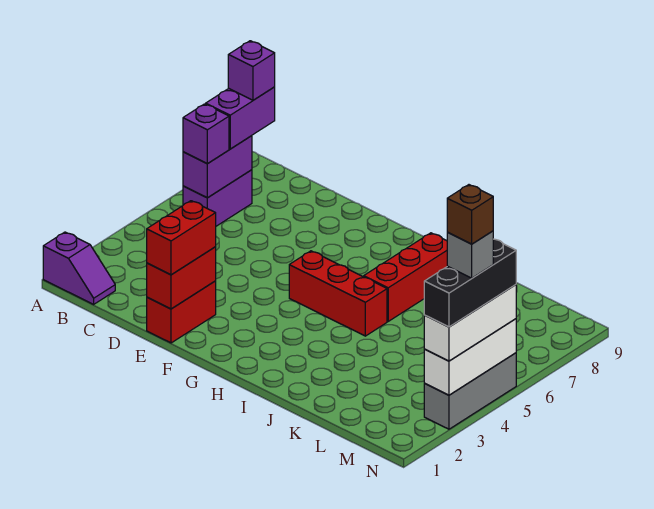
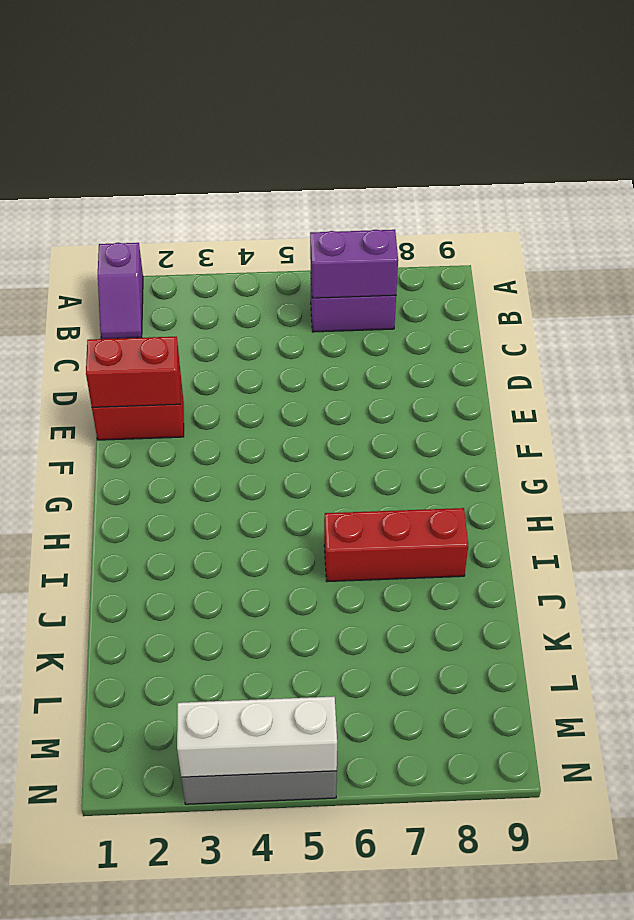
none -> red brick G5:I5 level 1
none -> purple brick B6 level 3
none -> purple brick B7:B8 level 3

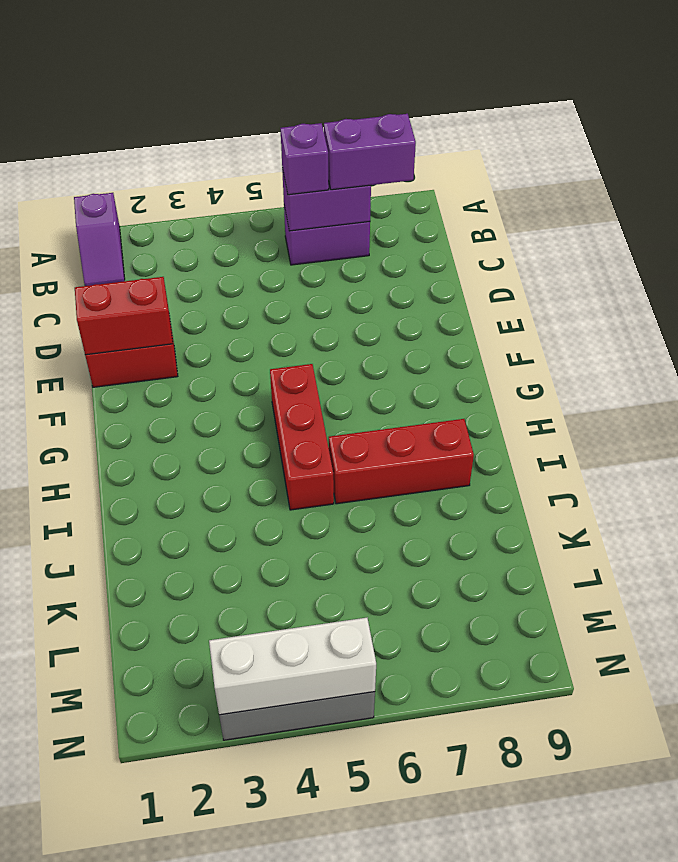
none -> red brick E1:E2 level 3
none -> white brick N3:N5 level 3
none -> purple brick B8 level 4

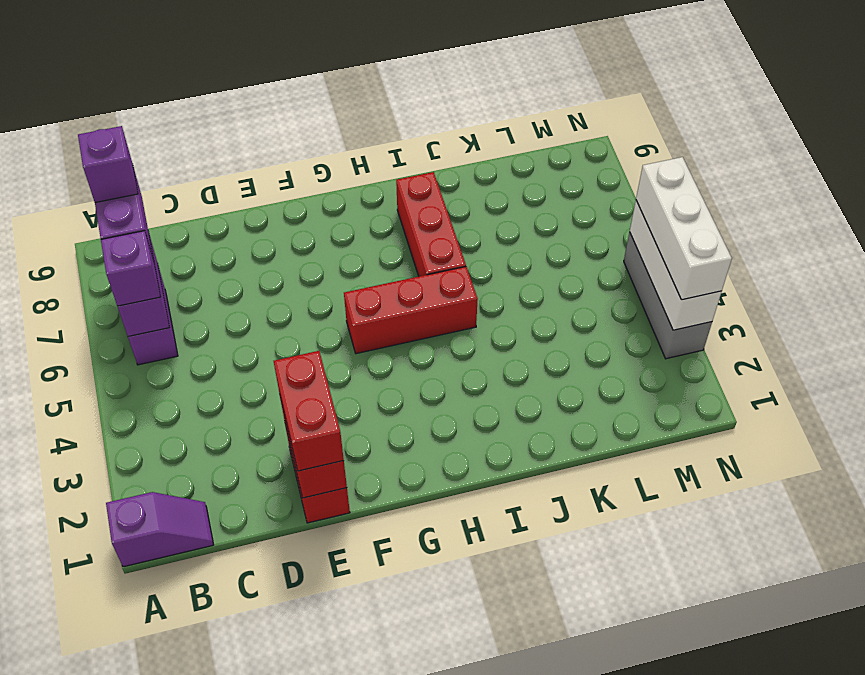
none -> black brick N3:N5 level 4
none -> grey brick N4 level 5
none -> brown brick N4 level 6

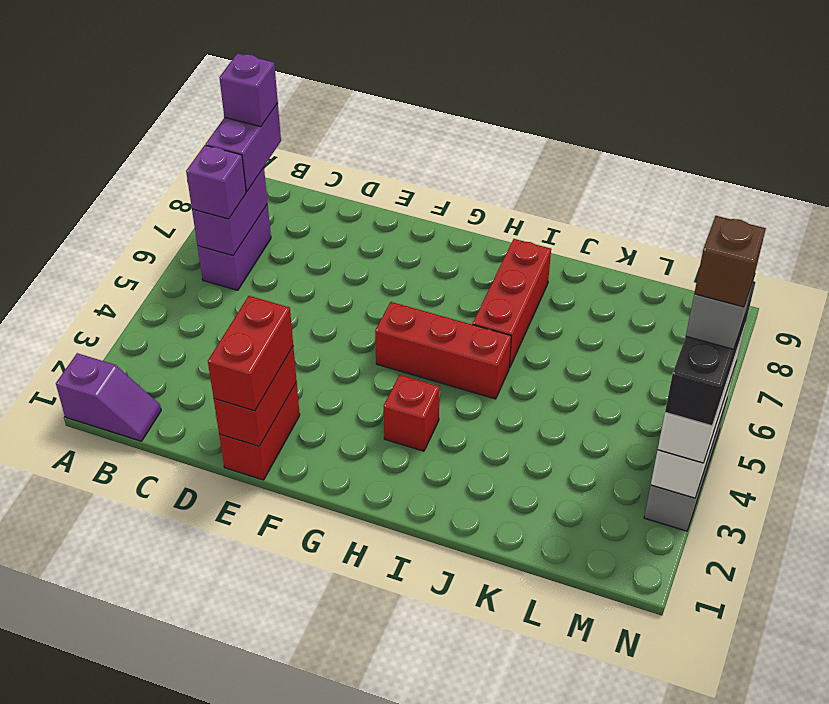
red brick H3 level 1 -> none

